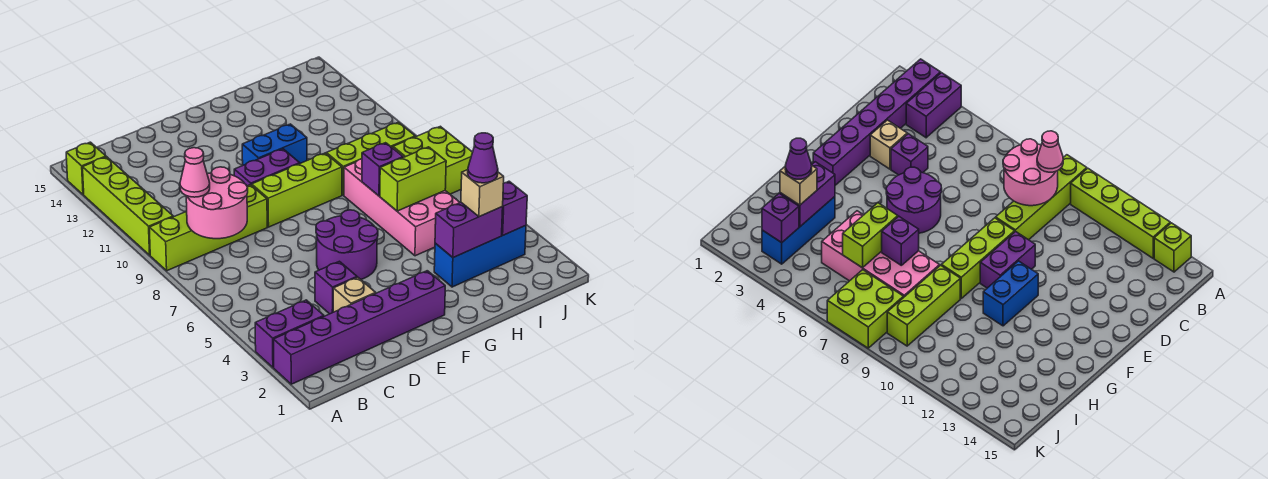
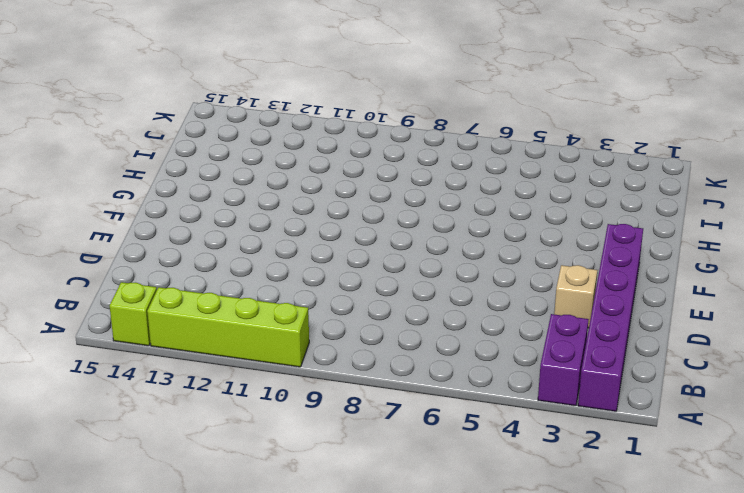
none -> lime brick A9:D9 level 1
none -> purple brick D4 level 1
none -> purple round brick E5:F6 level 1

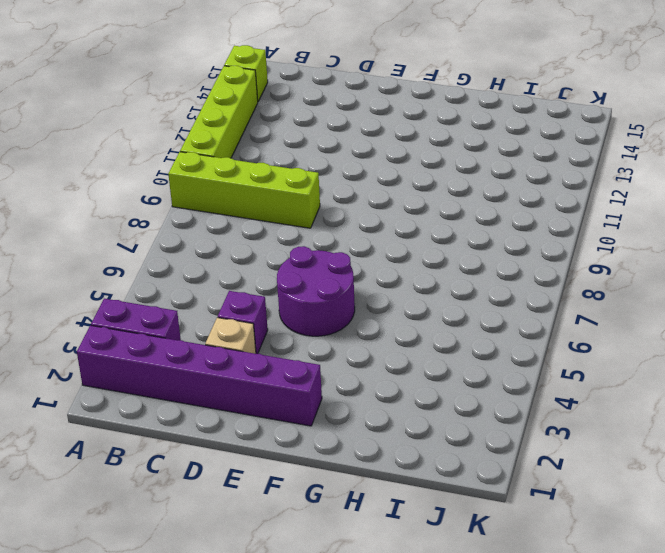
none -> lime brick E9:G9 level 1
none -> purple brick E10:F10 level 1
none -> blue brick F11:G11 level 1

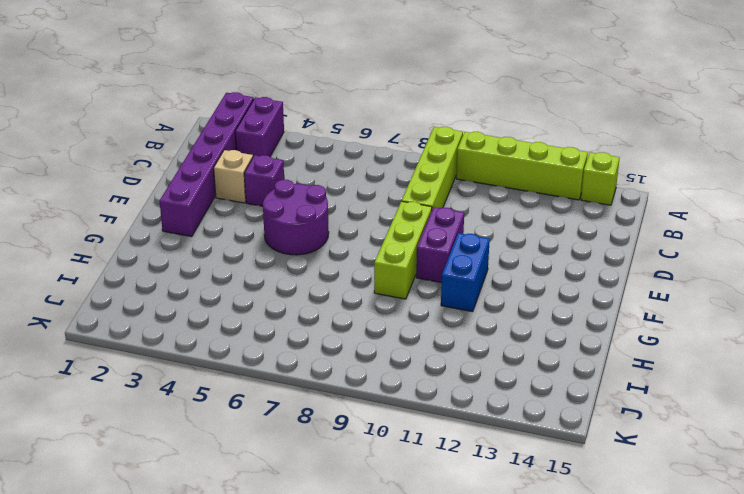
none -> blue brick H3:J3 level 1
none -> pink brick H5:I8 level 1
none -> lime brick H9:J9 level 1

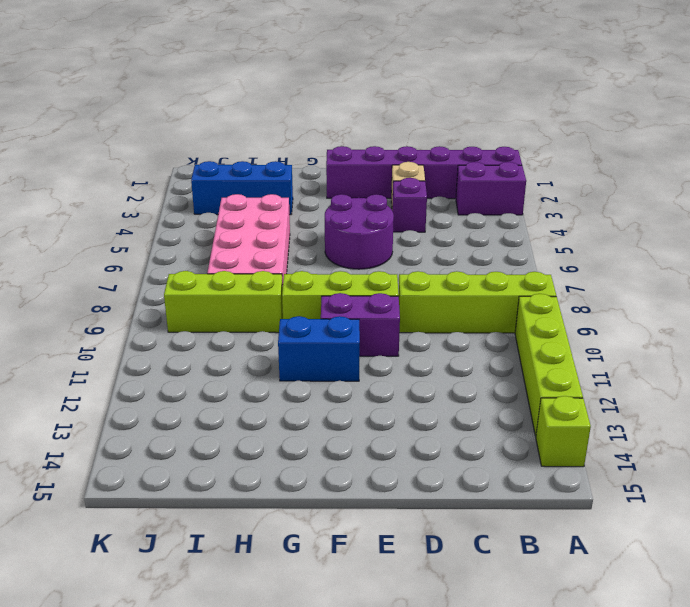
none -> lime brick J7:K8 level 1
none -> pink round brick B8:C9 level 2
none -> purple brick H3:I3 level 2

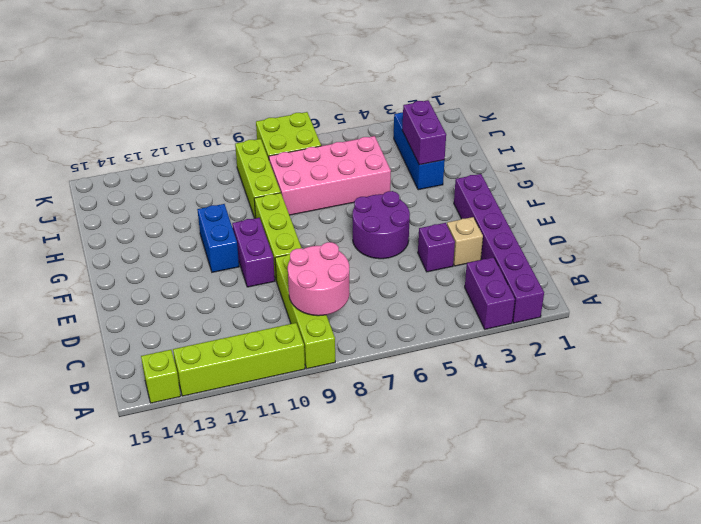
none -> lime brick H6:I6 level 2
none -> purple brick H7 level 2
none -> purple brick J3 level 2

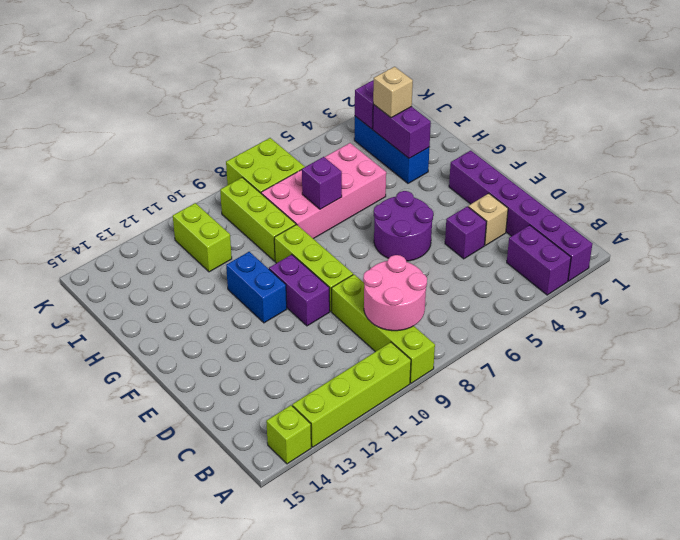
lime brick I11:J11 level 1 -> lime brick H6:I6 level 2
none -> pink cone B9 level 3
none -> purple cone I3 level 4

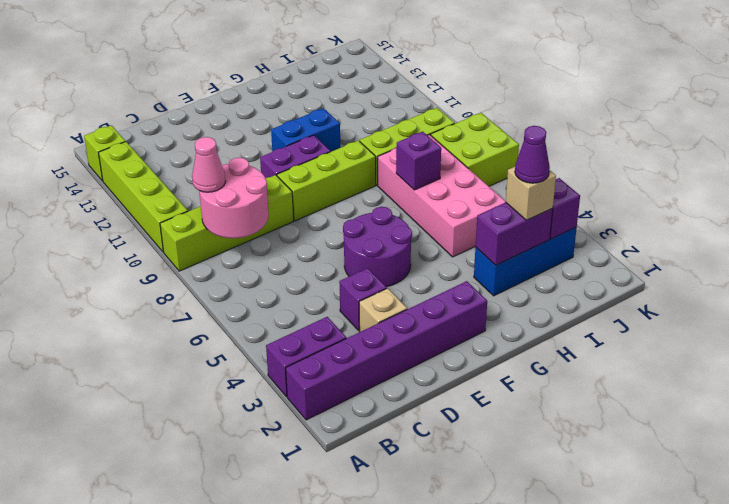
none -> lime brick H6:I6 level 2

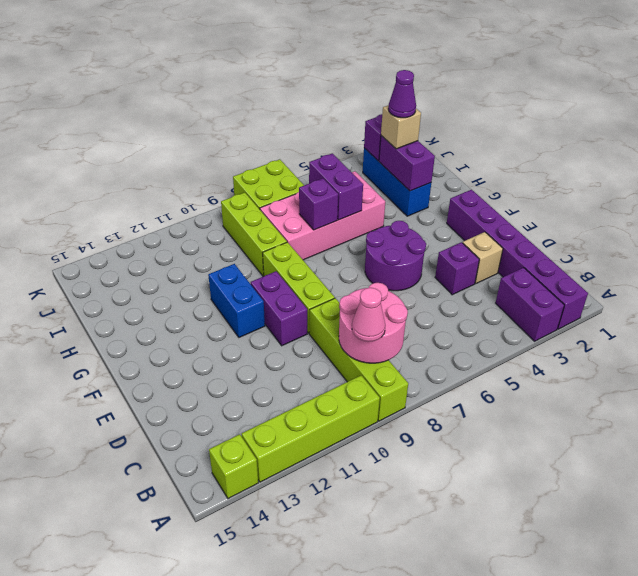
purple brick H6:I6 level 2 -> lime brick H6:I6 level 2

